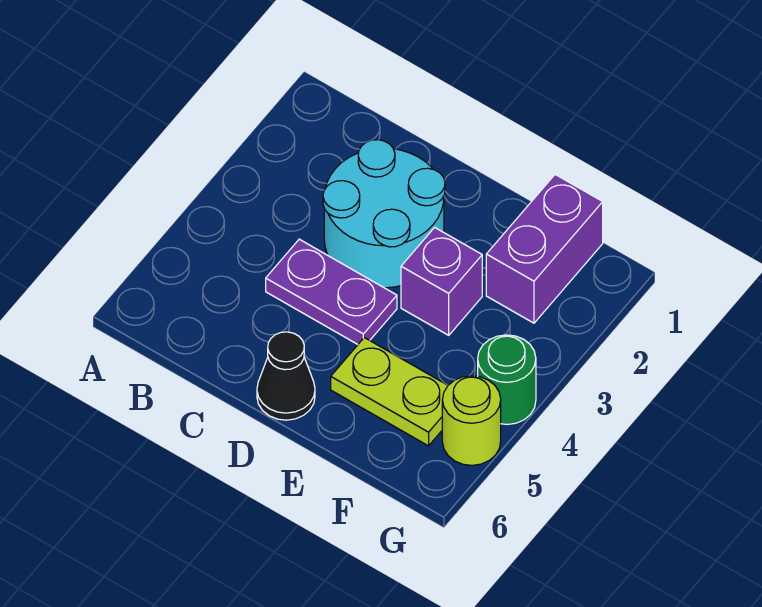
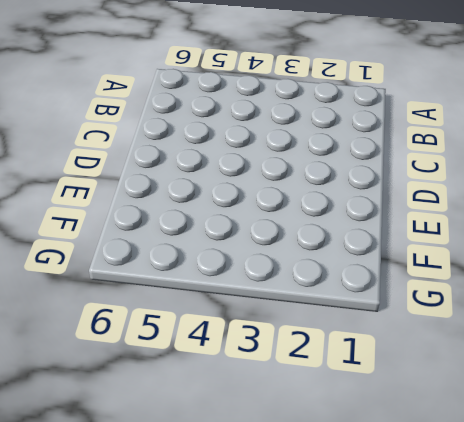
none -> cyan round brick C2:D3 level 1
none -> purple plate C4:D4 level 1

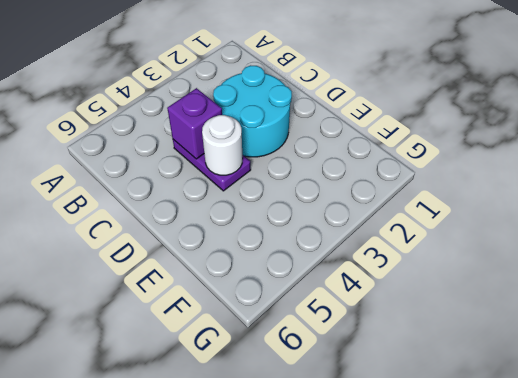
purple brick C4 level 2 -> purple brick E3 level 1
white round brick D4 level 2 -> none
none -> black cone D6 level 1
none -> lime plate E5:F5 level 1

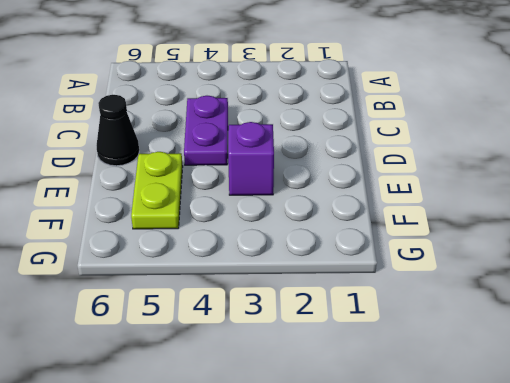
none -> cyan round brick C2:D3 level 1
none -> purple brick F1:F2 level 1

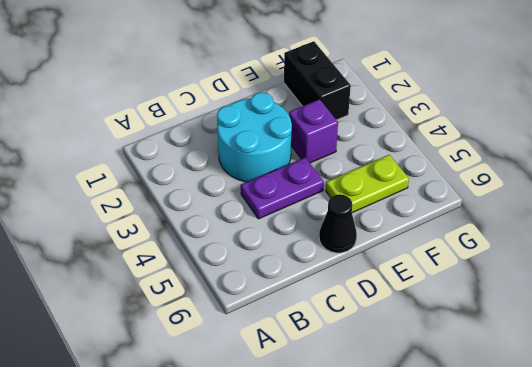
black brick F1:F2 level 1 -> purple brick F1:F2 level 1
none -> green round brick G4 level 1
none -> lime round brick G5 level 1

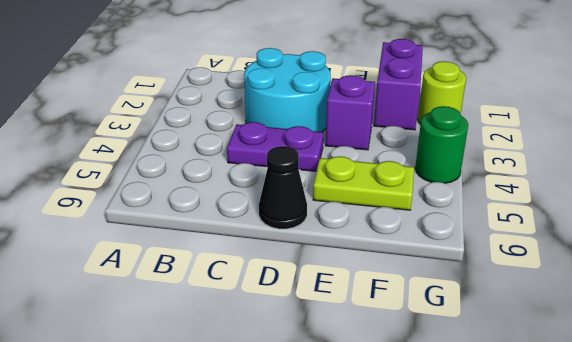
lime round brick G2 level 1 -> lime round brick G5 level 1

